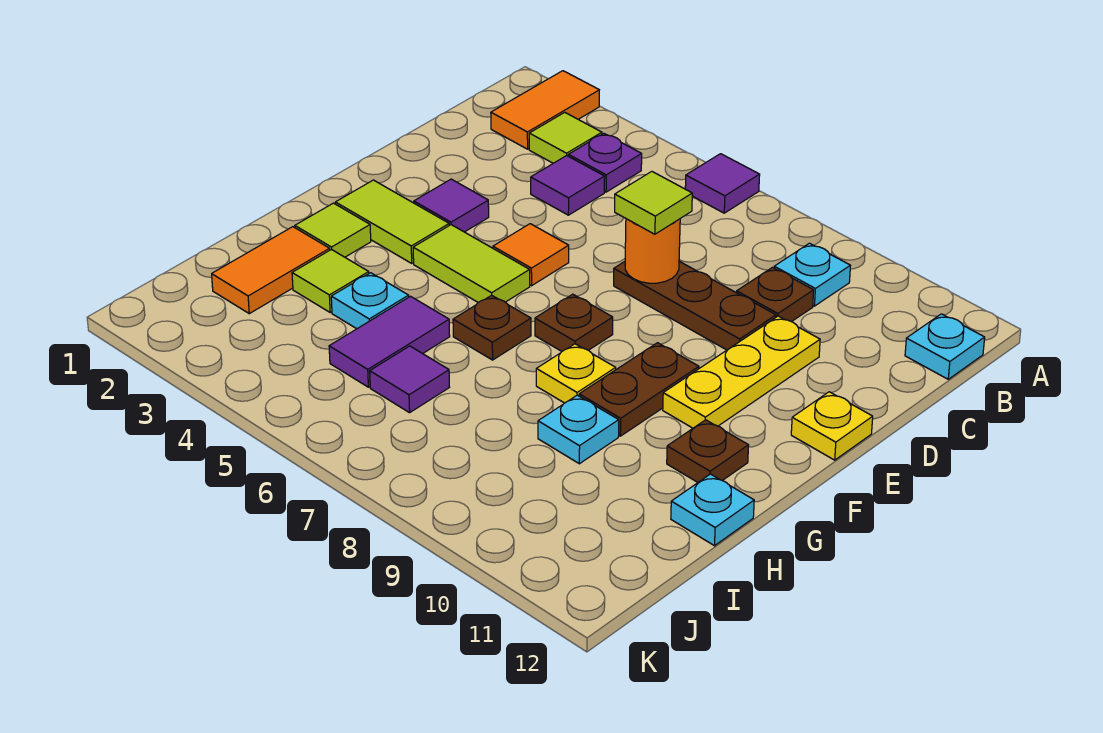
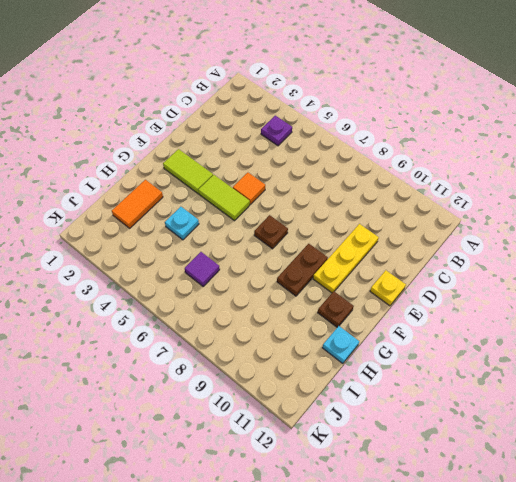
none -> orange tile A2:B2 level 1
none -> purple tile A6 level 1
none -> lime tile B3 level 1
none -> cyan plate B9 level 1

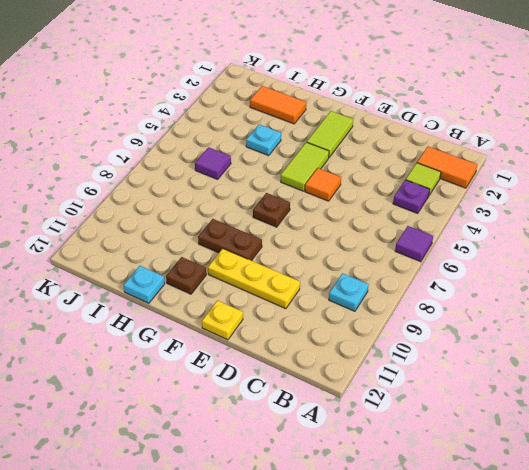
none -> cyan plate B12 level 1
none -> purple tile C4 level 1
none -> brown plate C9 level 1
none -> brown plate D7:D9 level 1

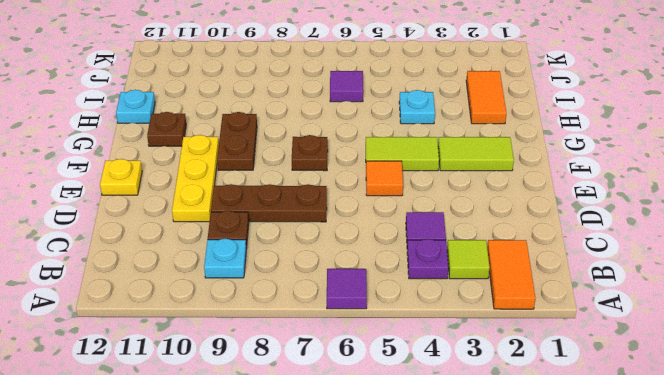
none -> cyan plate B12 level 1
none -> purple tile E3 level 1
none -> lime tile G2 level 1
none -> brown plate G6 level 1

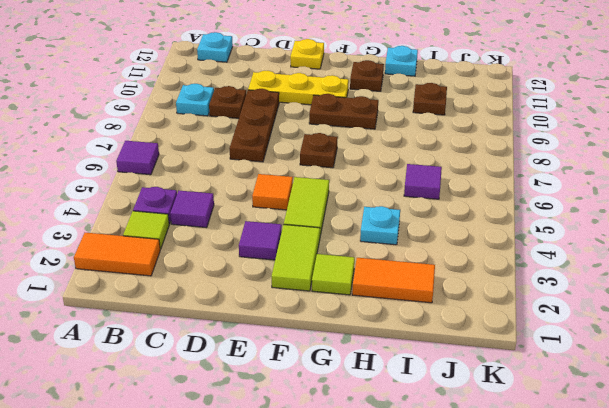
brown plate I10 level 1 -> brown plate G6 level 1
none -> yellow plate G8 level 1
none -> lime tile H3 level 1
none -> purple tile H5:I5 level 1
none -> cyan plate H9 level 1

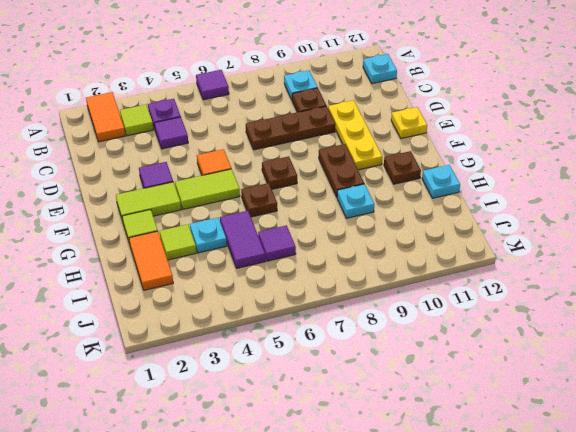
none -> yellow plate G8 level 1
none -> orange round brick D7 level 2
none -> lime tile D7 level 3

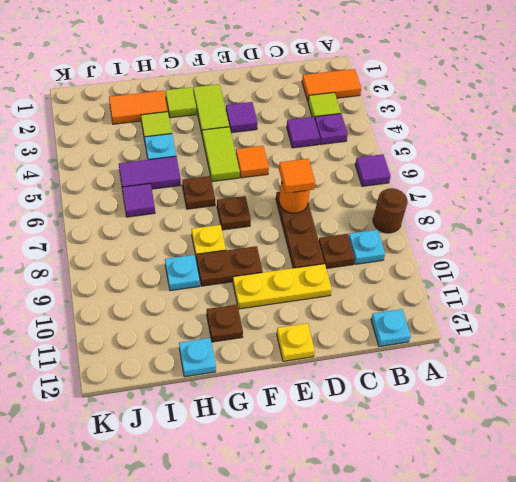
brown round brick A8 level 1 -> none
orange tile D7 level 3 -> lime tile D7 level 3

